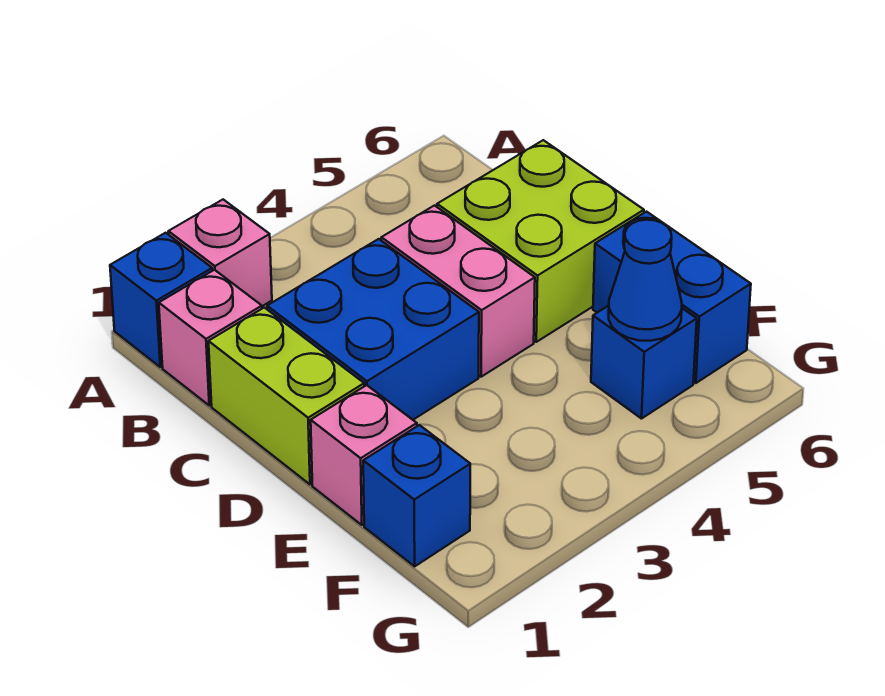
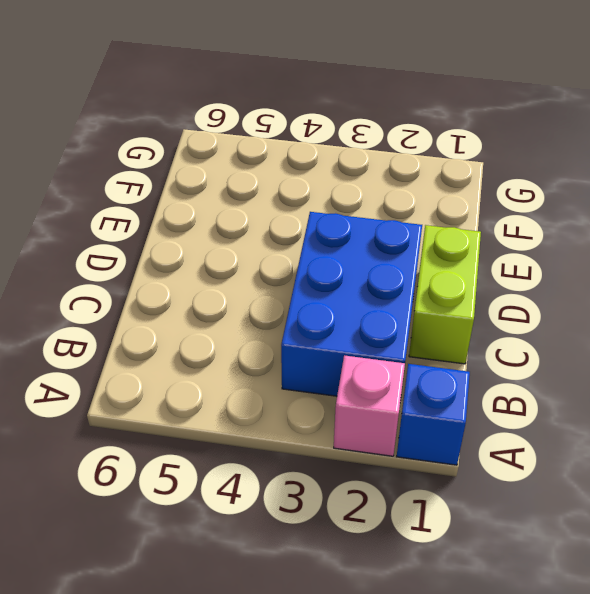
blue brick B2:D3 level 1 -> blue brick C2:D3 level 1
none -> pink brick B1 level 1
none -> pink brick C4:D4 level 1
none -> lime brick C5:D6 level 1

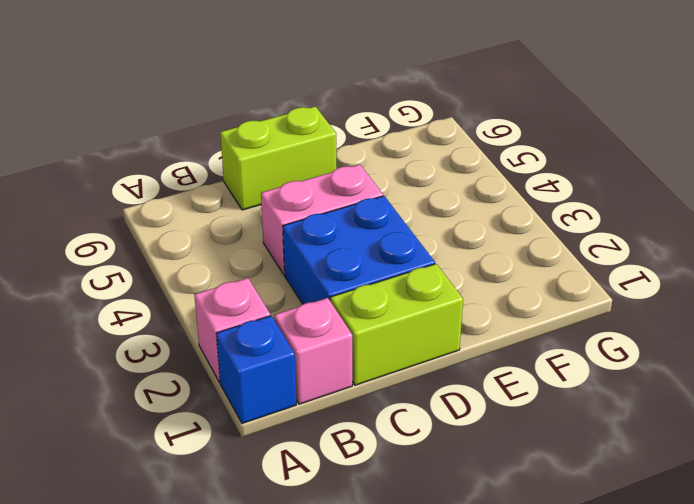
lime brick C6:D6 level 1 -> lime brick C5:D6 level 1
none -> pink brick E1 level 1
none -> blue brick E6:F6 level 1
none -> blue brick F1 level 1

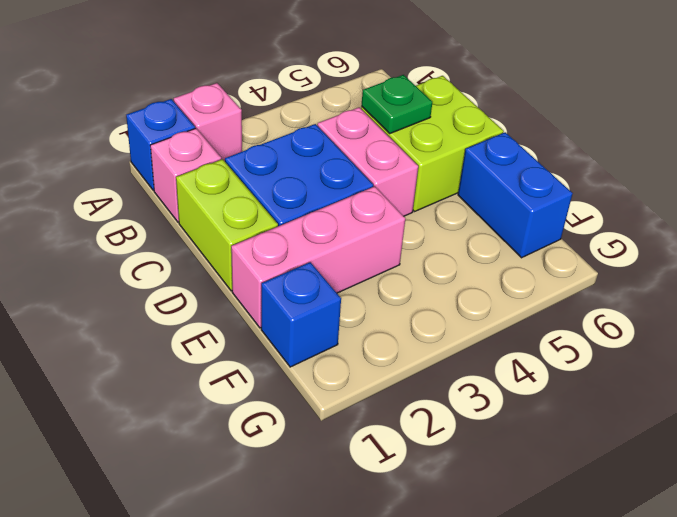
green plate C5 level 2 -> none
pink brick E1:E3 level 1 -> pink brick E1 level 1
none -> blue brick F5 level 1
none -> blue cone F5 level 2

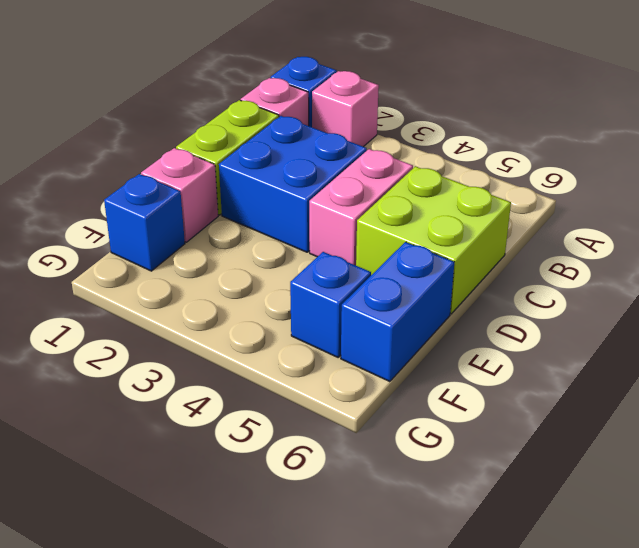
none -> blue cone F5 level 2

